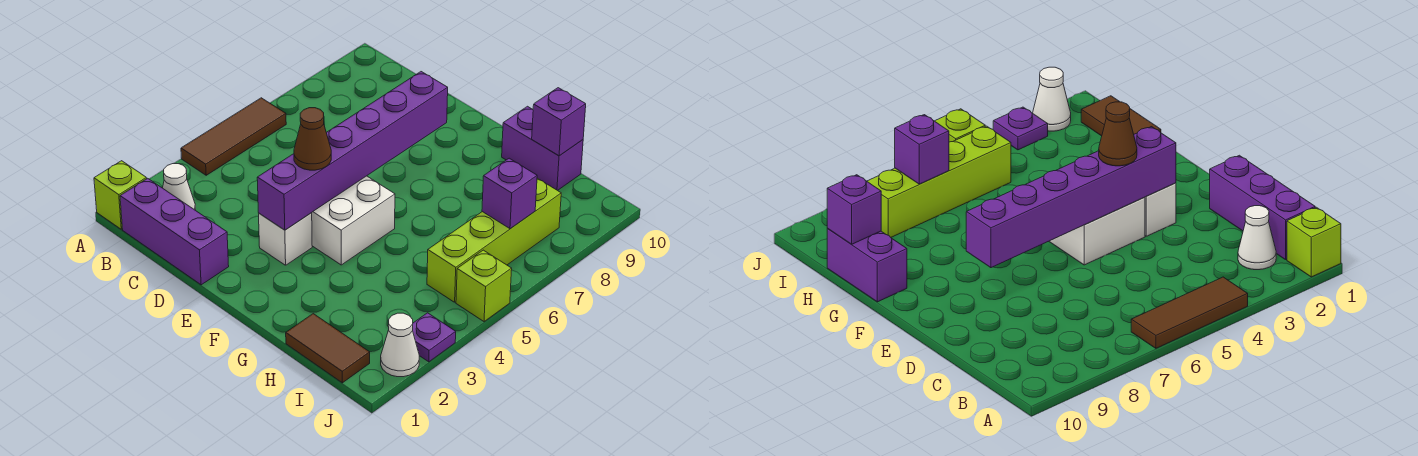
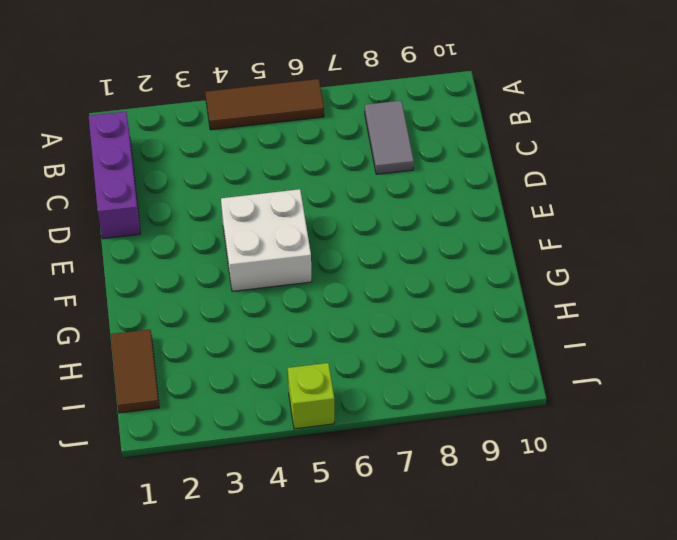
grey tile B8:C8 level 1 -> none
none -> lime brick A1 level 1
none -> white cone B2 level 1
none -> white brick E3 level 1

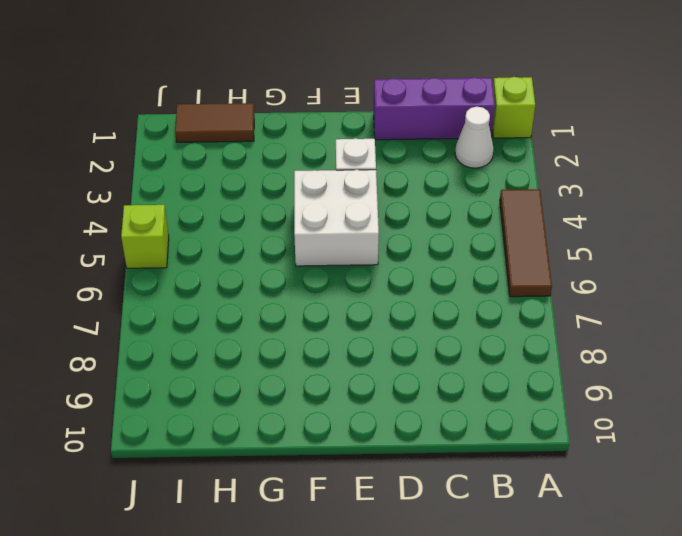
none -> purple brick G10:H10 level 1
none -> lime brick I5:I8 level 1
none -> white cone J2 level 1

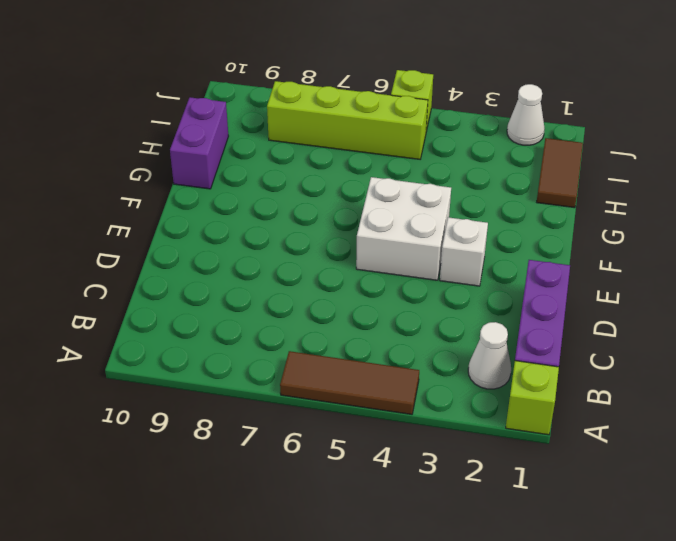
none -> purple plate J3 level 1
none -> purple brick E3:E8 level 2
none -> purple brick H10 level 2

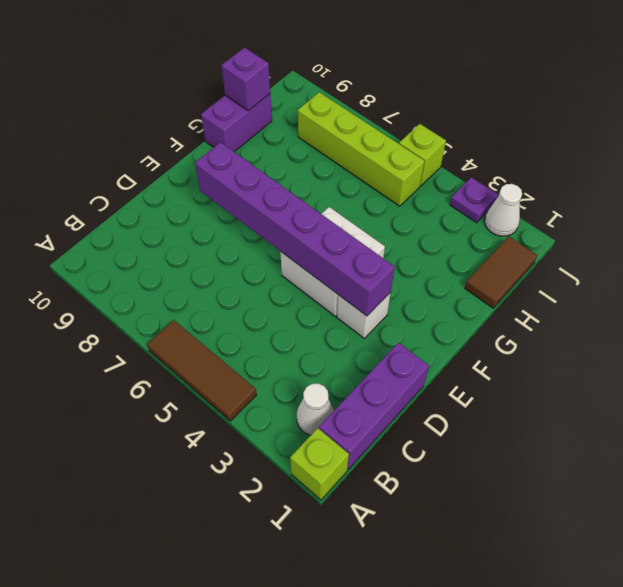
none -> purple brick I7 level 2
none -> brown cone E4 level 3

